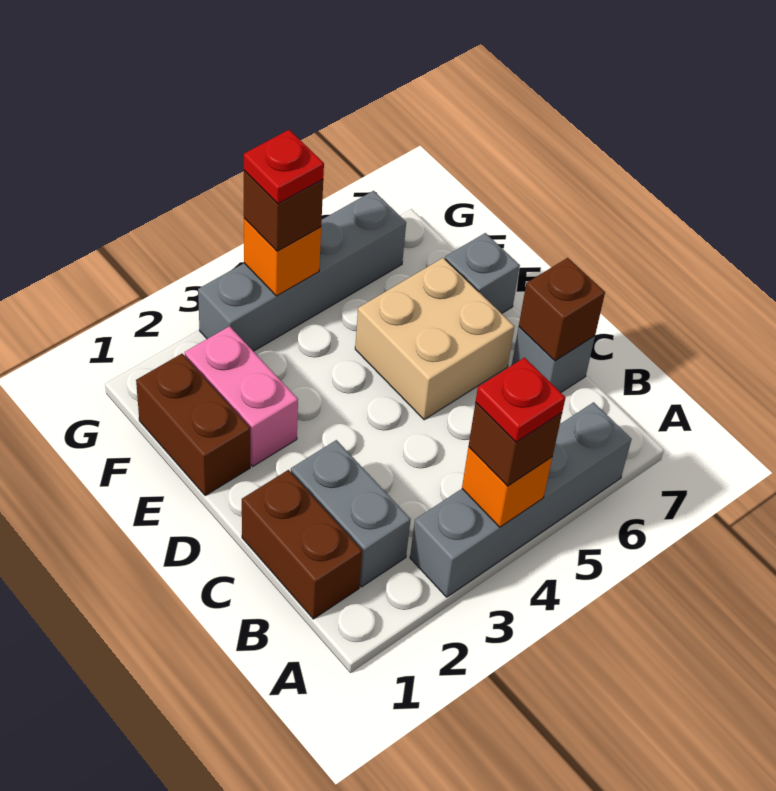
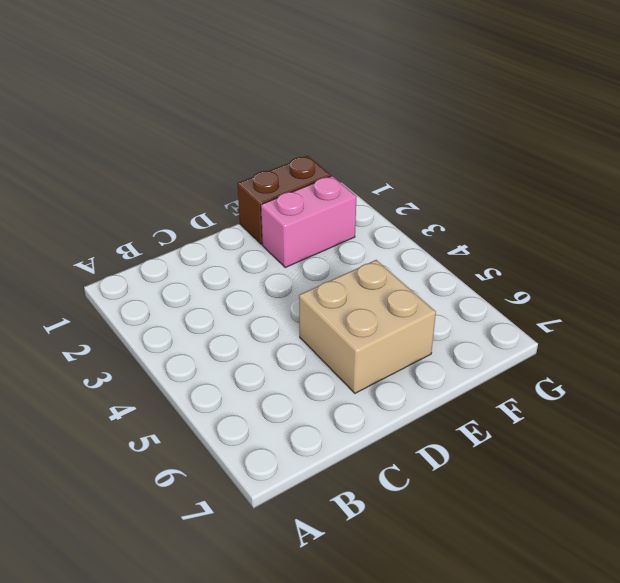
none -> grey brick A3:A6 level 1
none -> brown brick B1:C1 level 1
none -> grey brick B2:C2 level 1

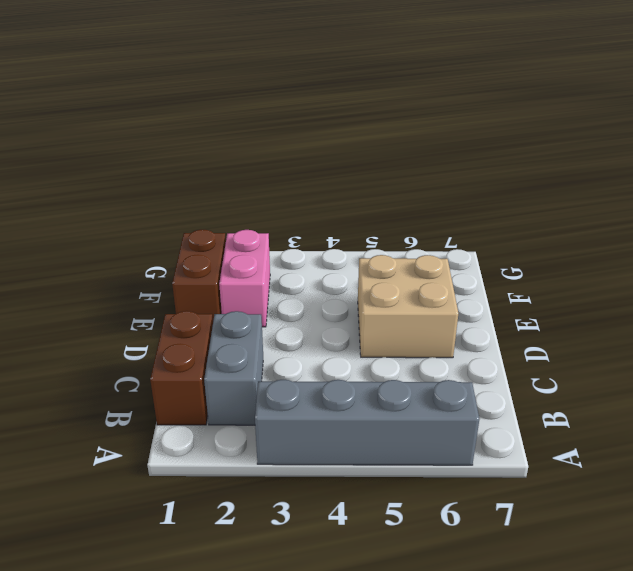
none -> grey brick C7 level 1
none -> grey brick E7 level 1
none -> grey brick G3:G6 level 1

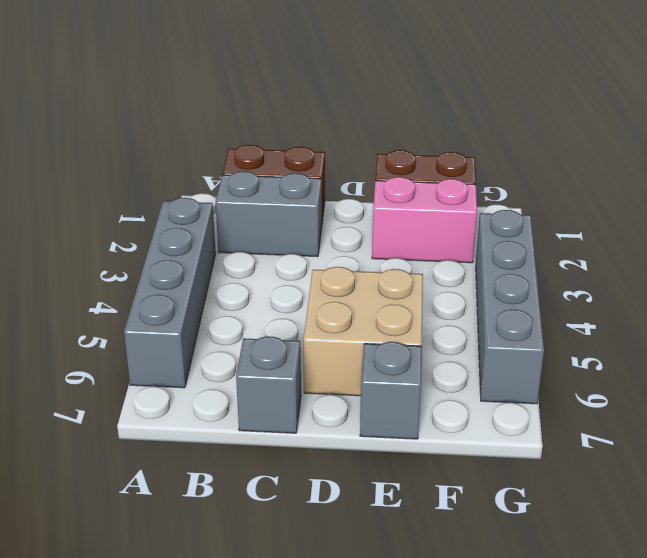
none -> orange brick A4 level 2
none -> brown brick C7 level 2
none -> orange brick G4 level 2

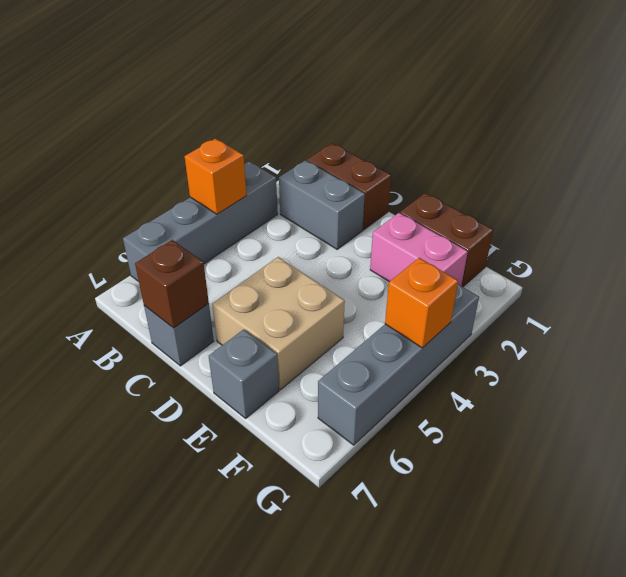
none -> brown brick A4 level 3
none -> brown brick G4 level 3
none -> red plate A4 level 4

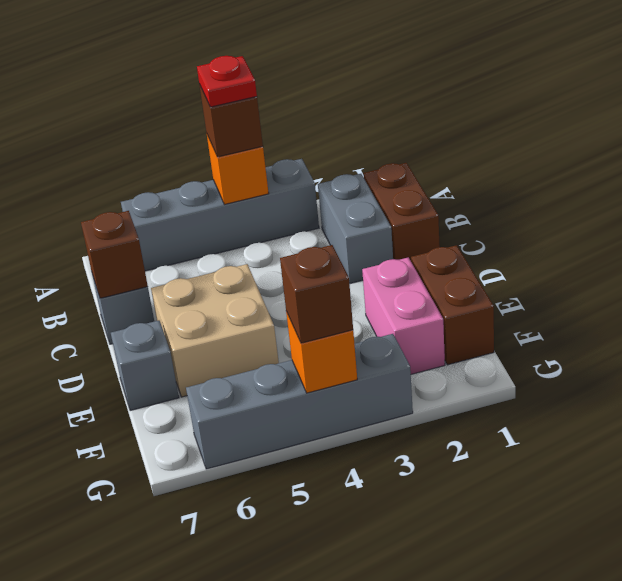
none -> red plate G4 level 4

